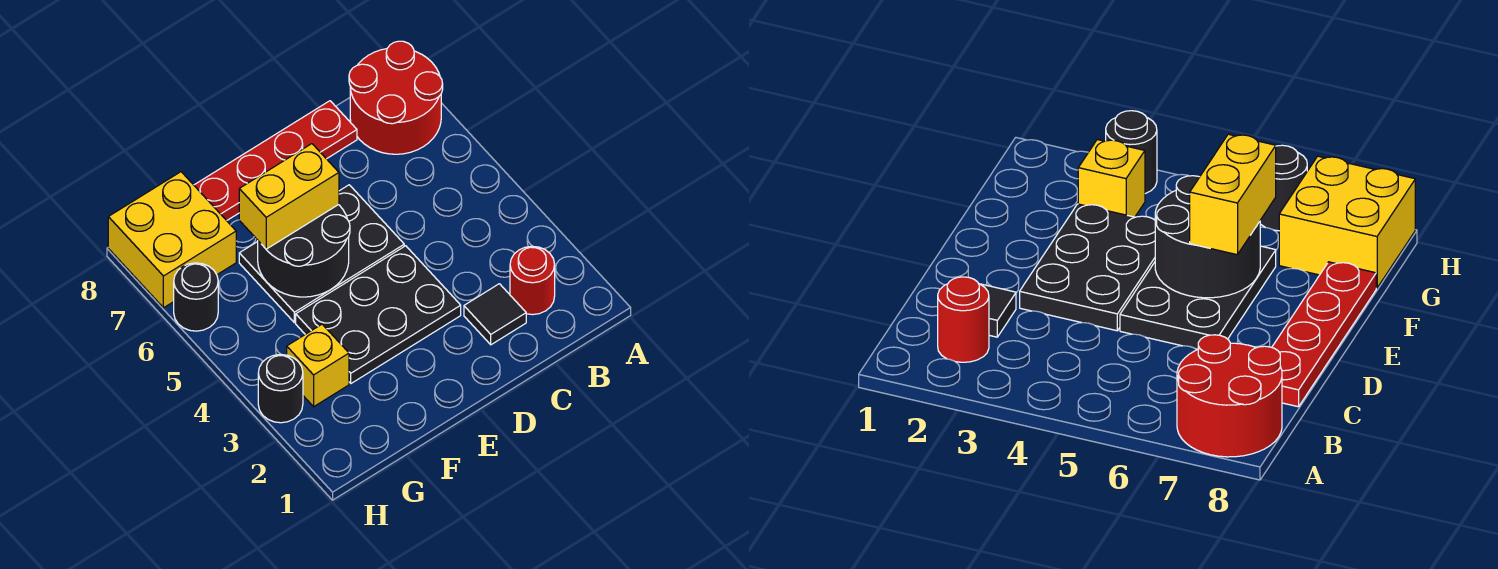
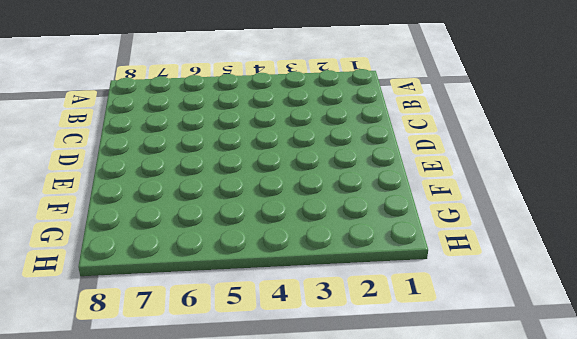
none -> red round brick A7:B8 level 1
none -> red round brick B2 level 1
none -> black tile C2 level 1

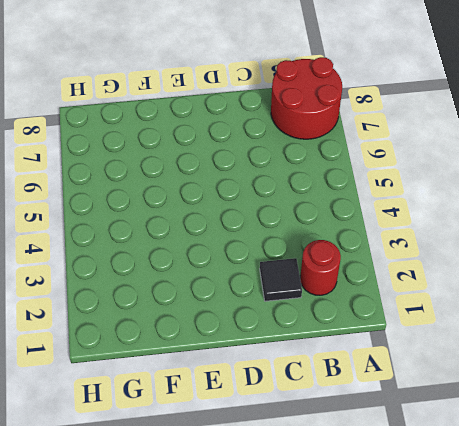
none -> red plate C8:F8 level 1
none -> black plate D3:F4 level 1
none -> black plate D5:F6 level 1

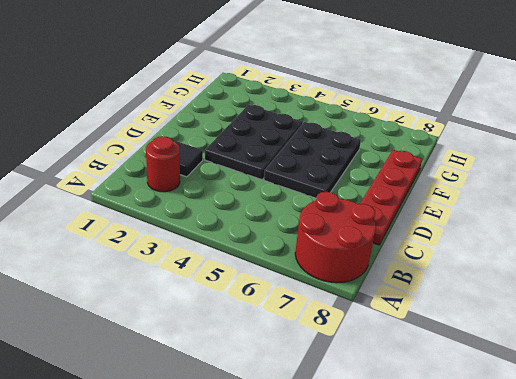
none -> yellow brick G3 level 1
none -> yellow brick G7:H8 level 1
none -> black round brick H3 level 1

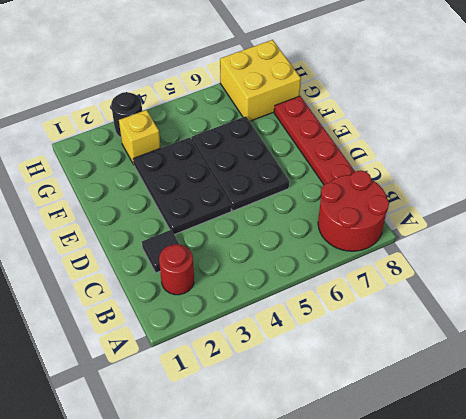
none -> black round brick H6 level 1
none -> black round brick E5:F6 level 2
none -> yellow brick E6:F6 level 3

